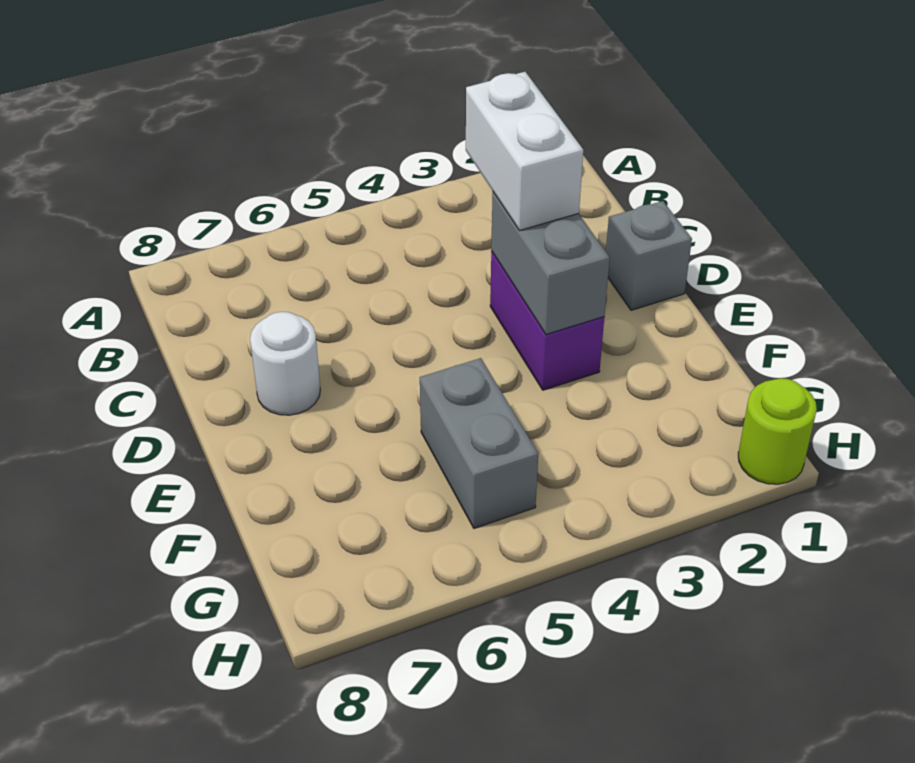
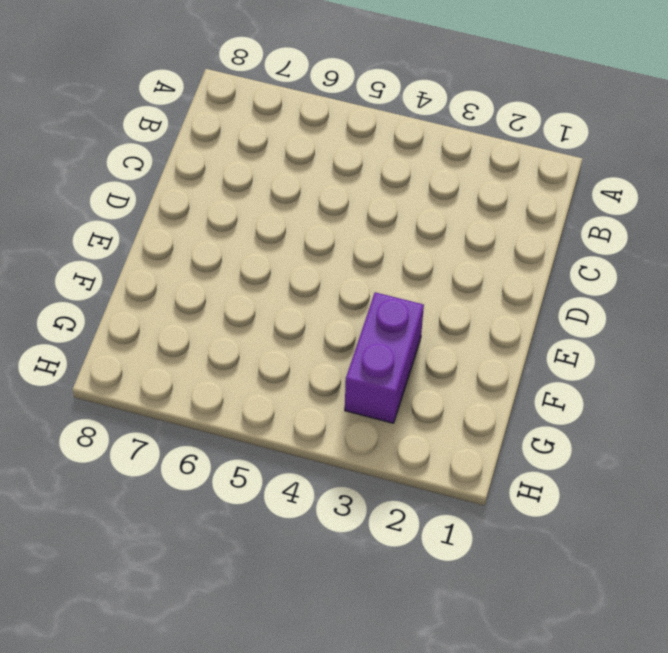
purple brick F3:G3 level 1 -> purple brick D3:E3 level 1
none -> grey brick D1 level 1
none -> white round brick D7 level 1

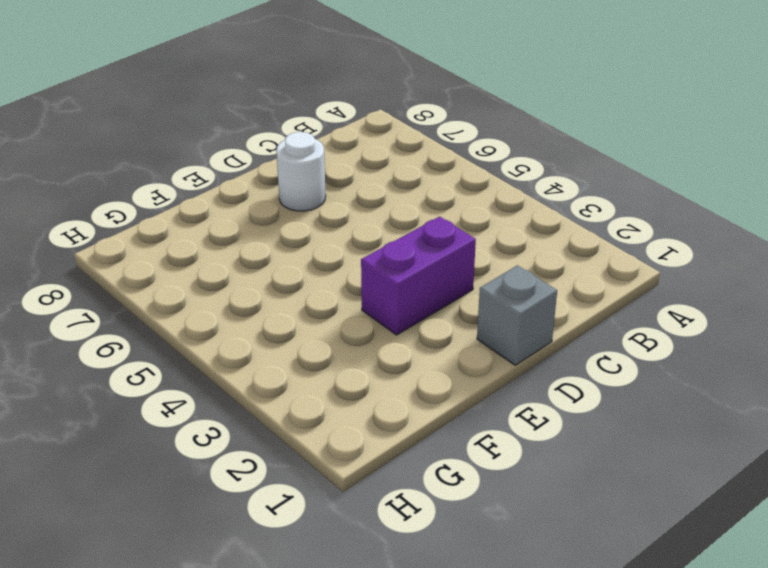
none -> grey brick F5:G5 level 1
none -> lime round brick H1 level 1

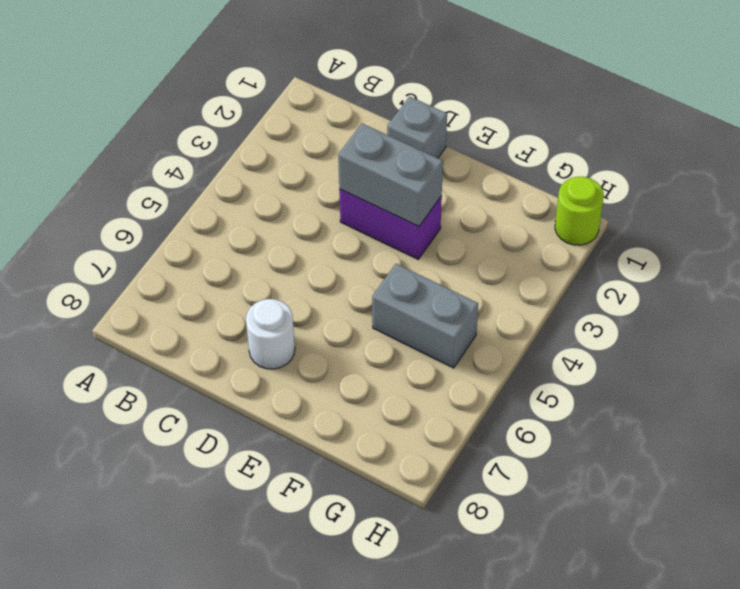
none -> white brick C3:D3 level 3

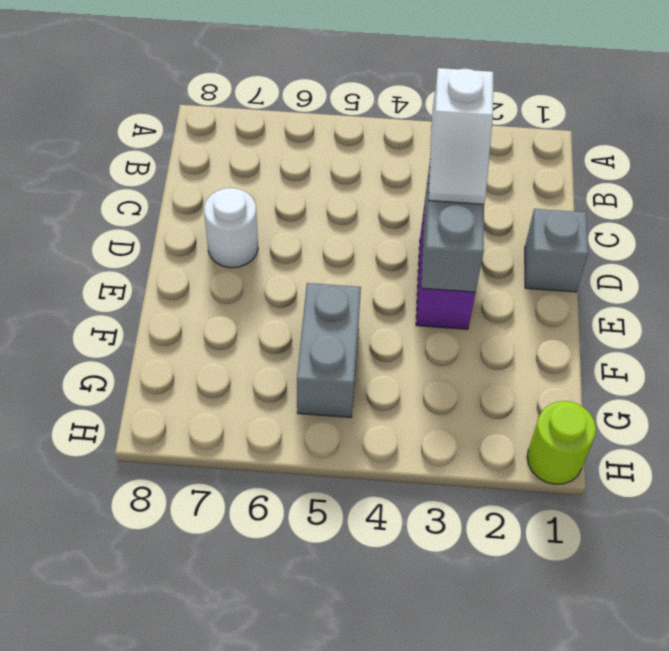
white slope C3:D3 level 3 top C -> white brick C3:D3 level 3

